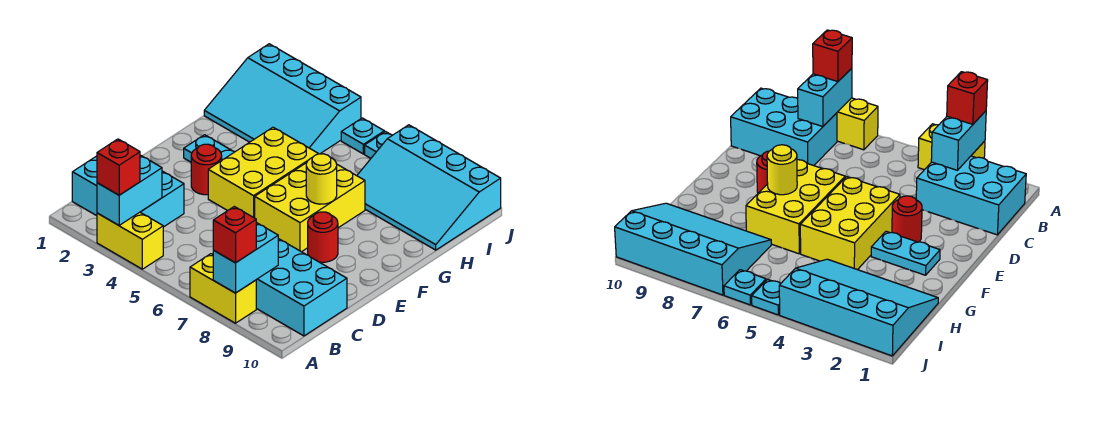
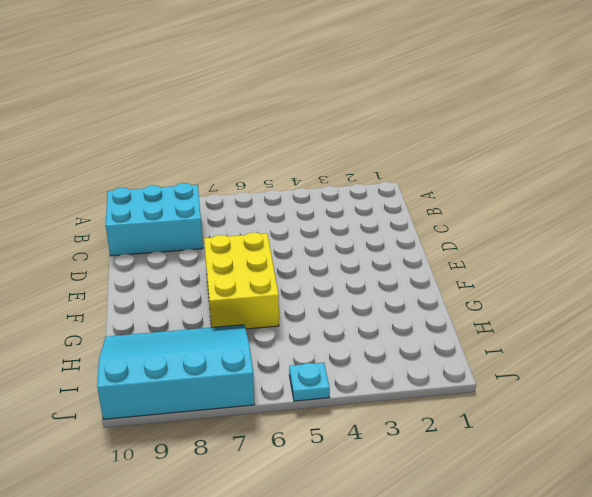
none -> yellow brick A3:A4 level 1
none -> yellow brick A7:A8 level 1
none -> cyan brick B1:C3 level 1

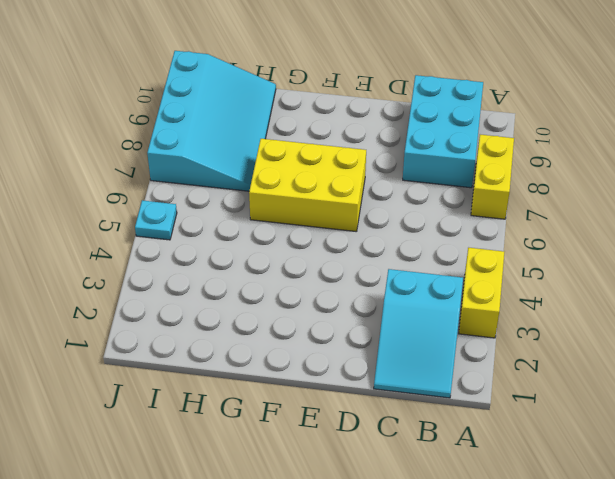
cyan slope B1:C3 level 1 top 3 -> cyan brick B1:C3 level 1
none -> red round brick E3 level 1
none -> yellow brick E4:G5 level 1
none -> red round brick E8 level 1

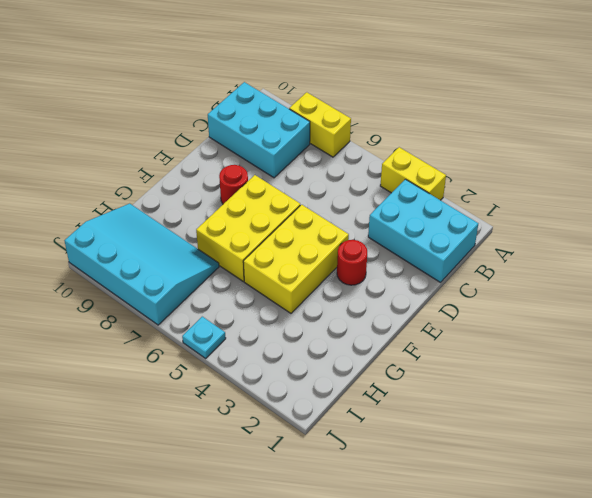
none -> cyan plate F2:F3 level 1
none -> cyan slope H1:J4 level 1 top J
none -> cyan plate J6 level 1

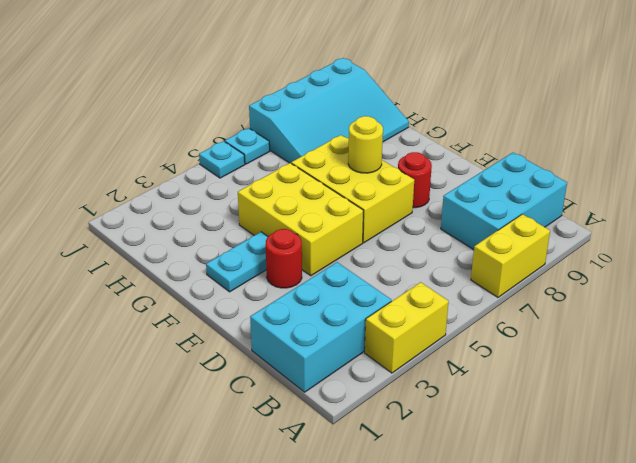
none -> cyan slope H1:J4 level 1 top J
none -> cyan brick A3:B3 level 2
none -> cyan brick A8:B8 level 2

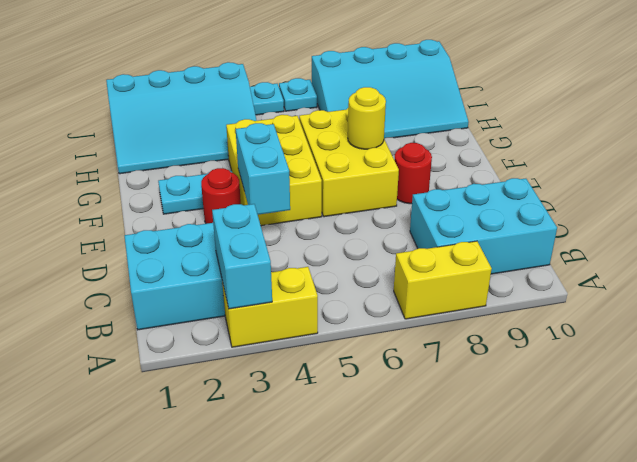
cyan brick D4:E4 level 2 -> cyan brick A8:B8 level 2
none -> red brick A3 level 3
none -> red brick A8 level 3

